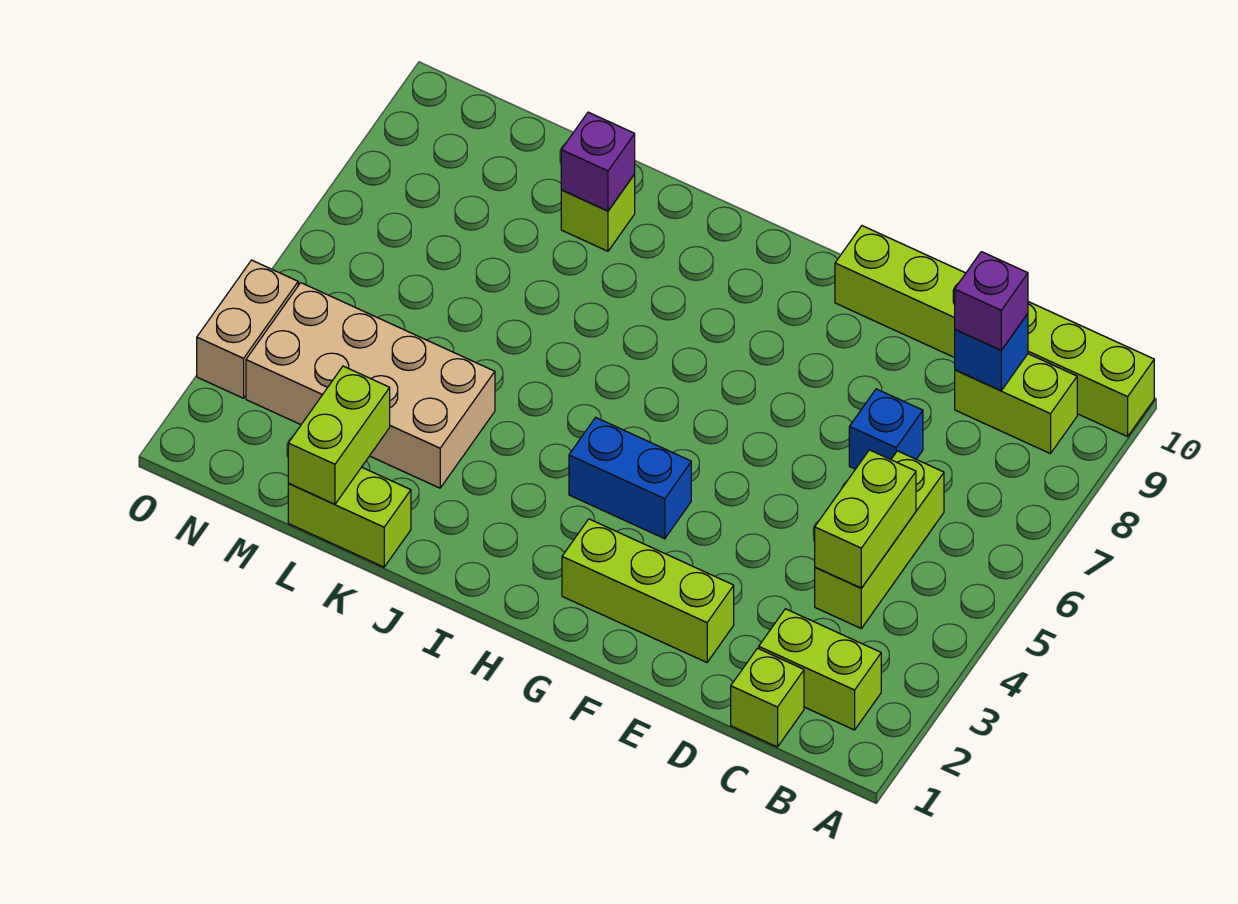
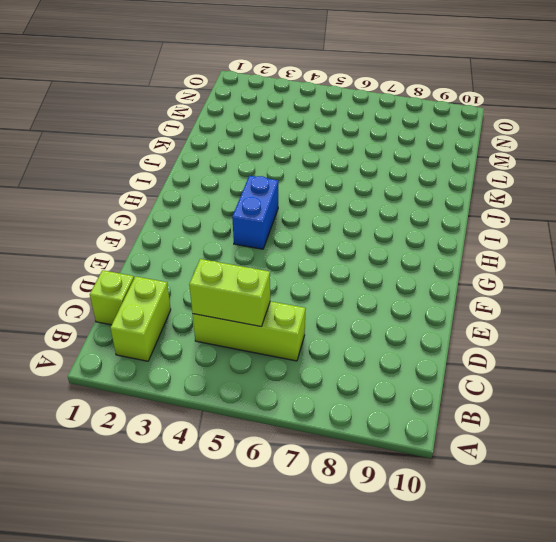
none -> lime brick A10:F10 level 1
none -> lime brick B9:C9 level 1
none -> blue brick D7 level 1

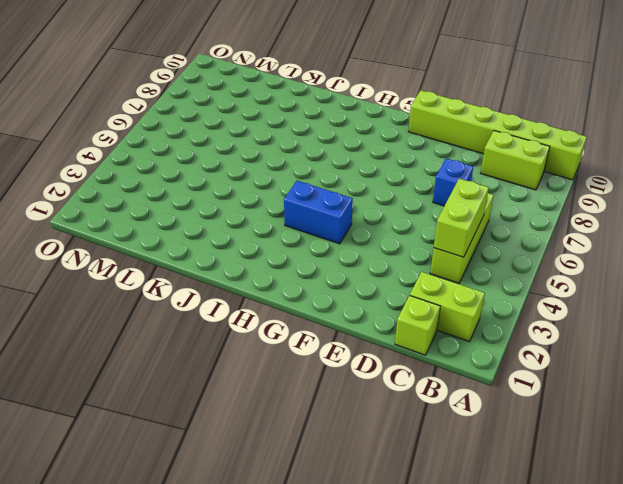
none -> lime brick E2:G2 level 1
none -> lime brick K1:L1 level 1
none -> tan brick K3:N4 level 1

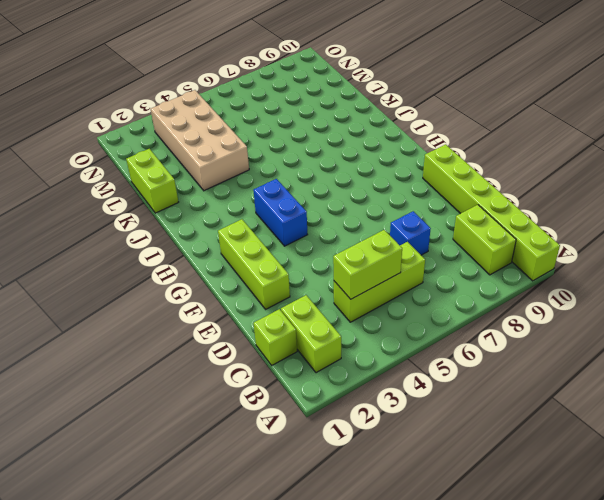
none -> lime brick K9 level 1
none -> tan brick O3:O4 level 1
none -> blue brick C9 level 2

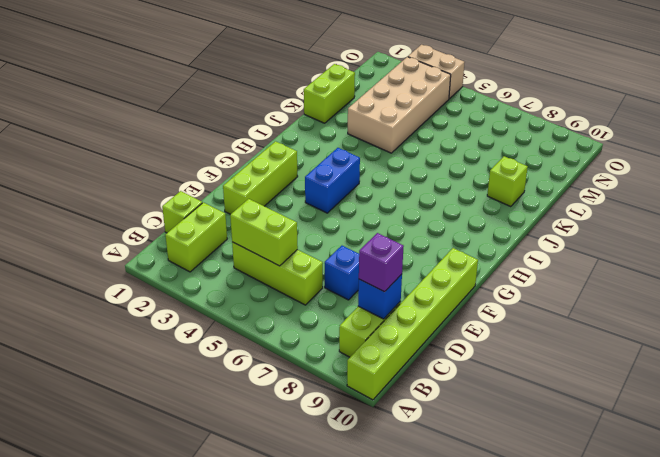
none -> purple brick K9 level 2
none -> lime brick L1:L2 level 2

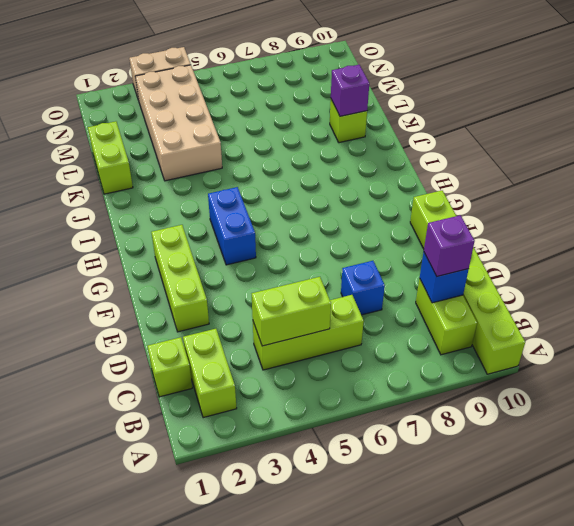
none -> lime brick L1:L2 level 2

